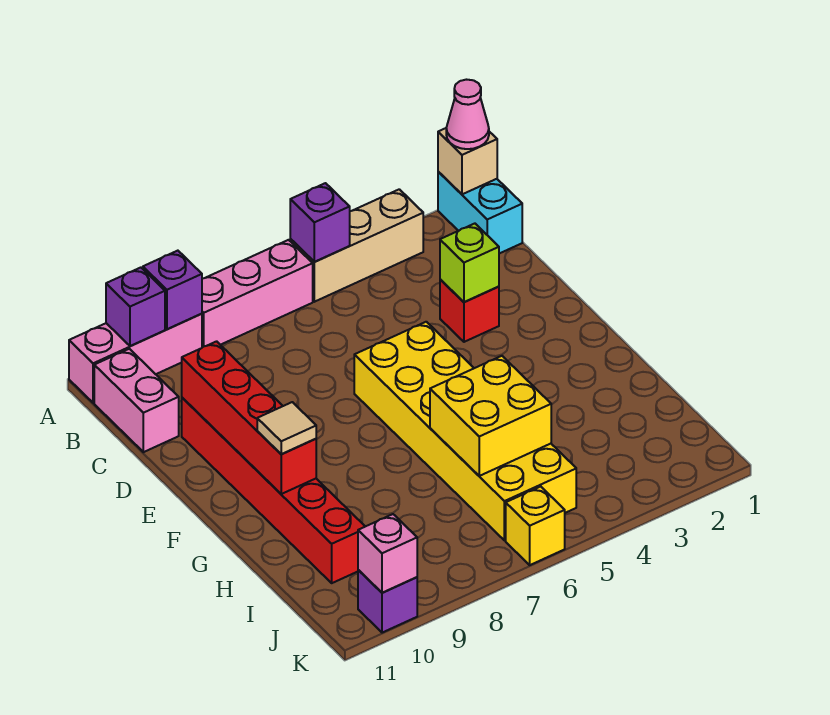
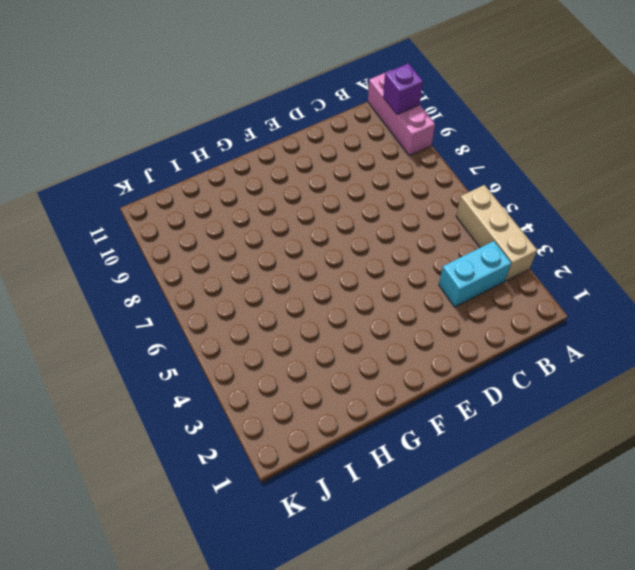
cyan brick B3:C3 level 1 -> cyan brick A1:B1 level 1
none -> pink brick A6:A8 level 1
none -> pink brick B11:C11 level 1
none -> red brick D3 level 1

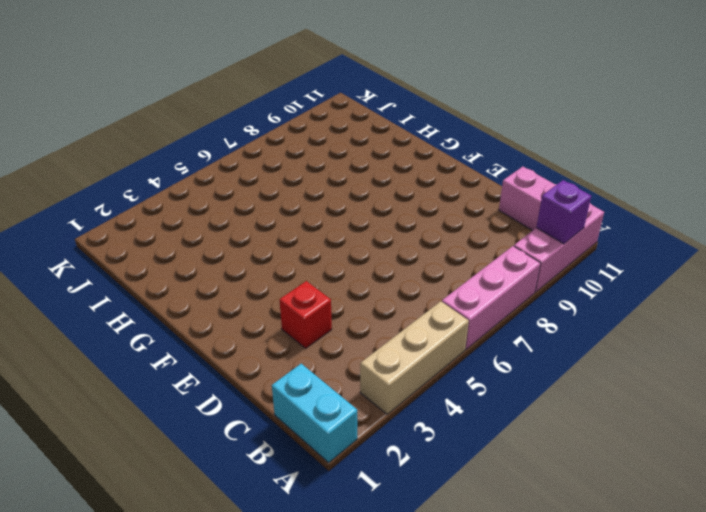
none -> red brick D10:I10 level 1
none -> yellow brick E5:J6 level 1
none -> yellow brick K6 level 1

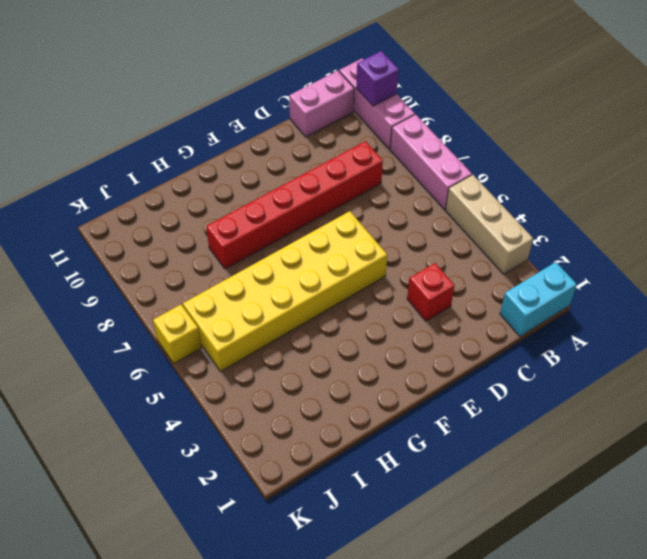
red brick C8:H8 level 1 -> red brick D10:I10 level 1
none -> purple brick K10 level 1
none -> tan brick A1 level 2
none -> purple brick A5 level 2

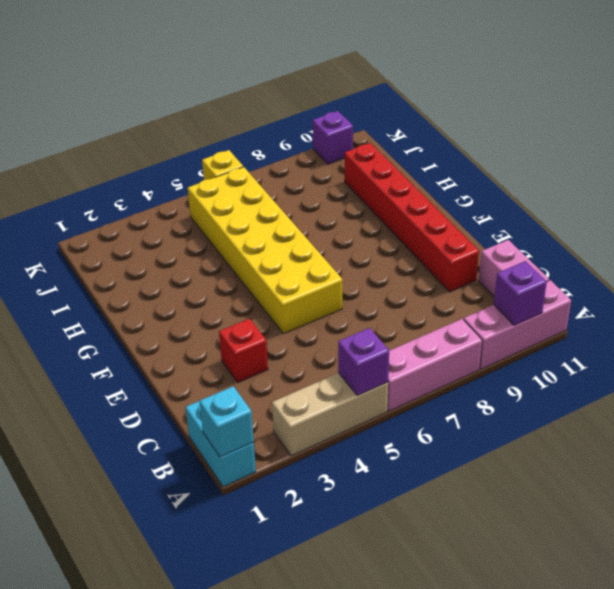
cyan brick A1 level 2 -> tan brick A1 level 2
none -> purple brick A9 level 2
none -> lime brick D3 level 2
none -> red brick D10:G10 level 2

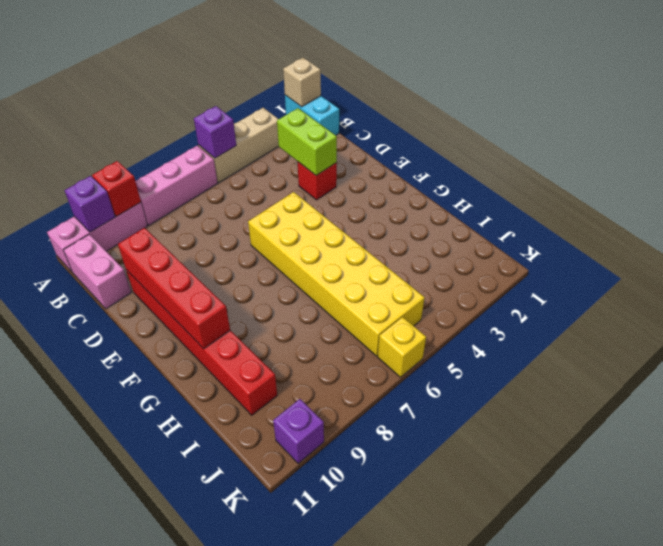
red brick A9 level 2 -> purple brick A9 level 2
lime brick C3:D3 level 2 -> lime brick D3 level 2
none -> yellow brick H5:I6 level 2
none -> pink brick K10 level 2
none -> pink cone A1 level 3

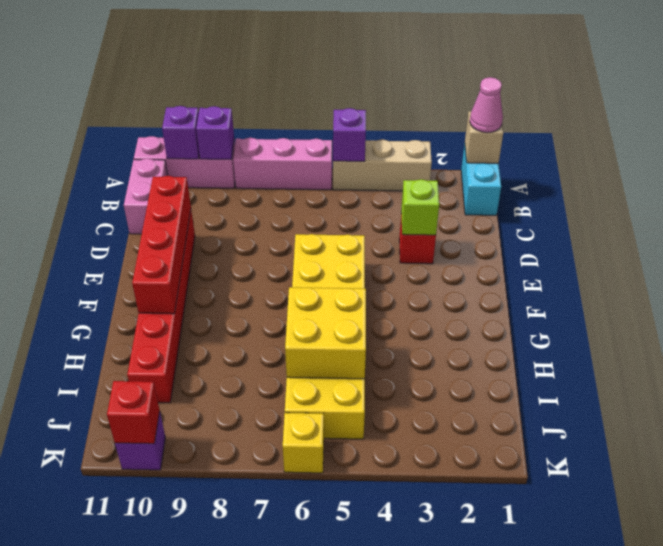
red brick K10 level 2 -> pink brick K10 level 2
none -> tan tile G10 level 3

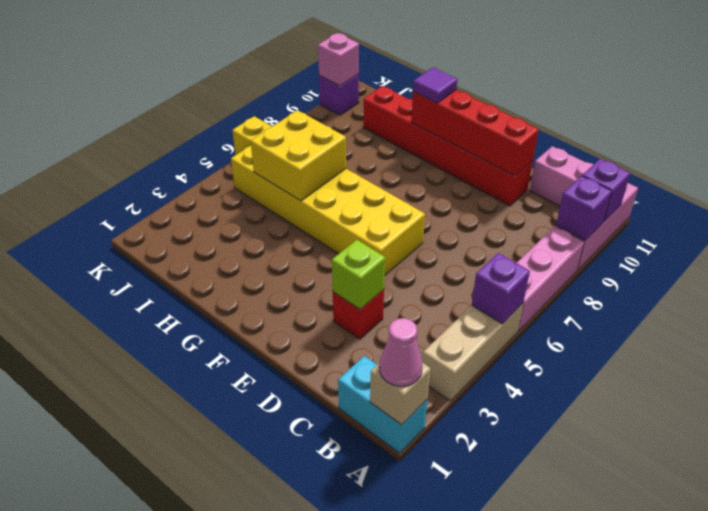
purple tile G10 level 3 -> tan tile G10 level 3

